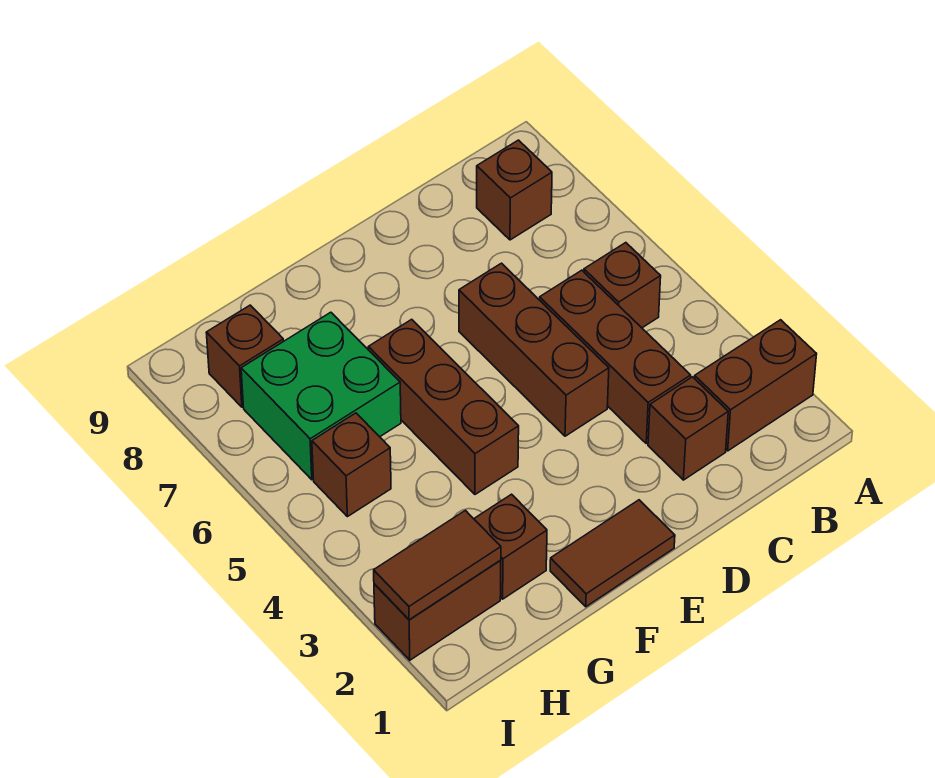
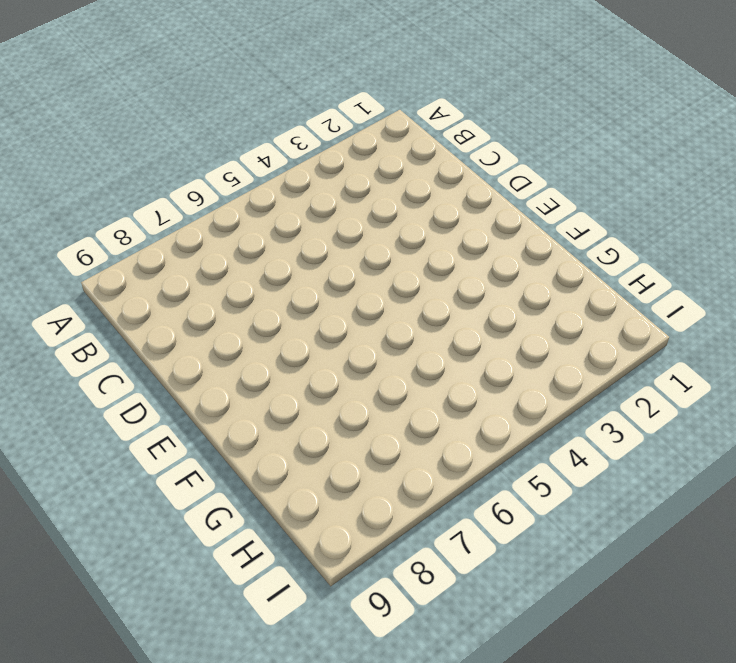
none -> brown brick A2:B2 level 1
none -> brown brick B5 level 1
none -> brown brick B8 level 1

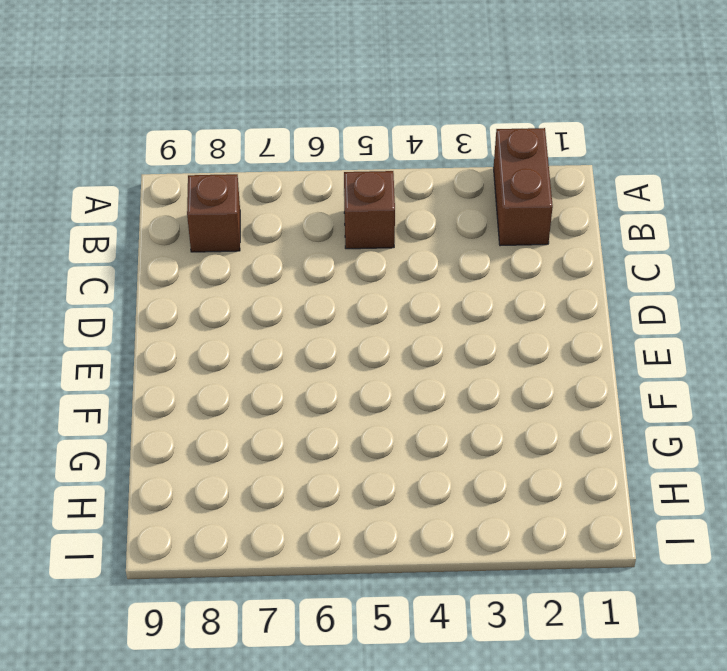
none -> brown brick C2 level 1
none -> brown brick C3:C5 level 1
none -> brown brick D4:D6 level 1

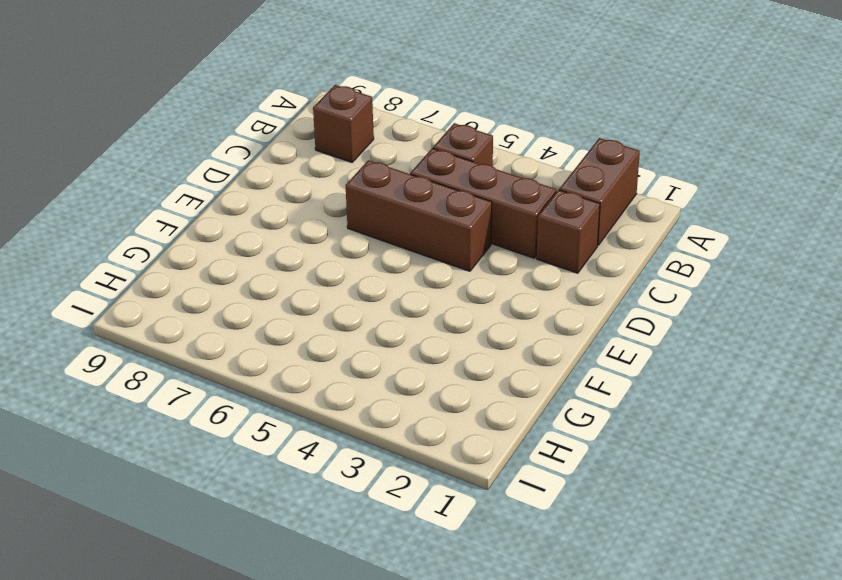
none -> brown tile E1:F1 level 1
none -> brown brick F4:F6 level 1
none -> brown brick G2 level 1

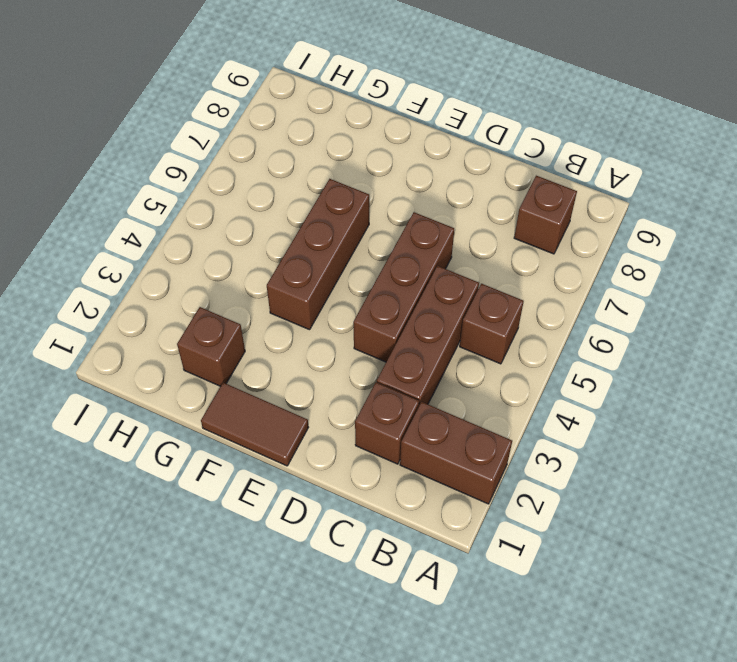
none -> green brick G6:H7 level 1
none -> brown brick H2:I2 level 1
none -> brown brick H5 level 1

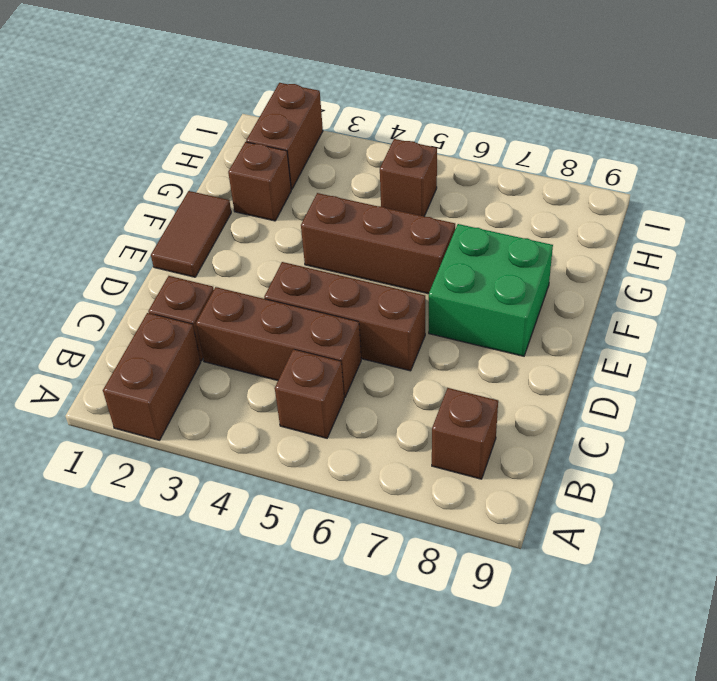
green brick E7:F8 level 1 -> green brick G6:H7 level 1
none -> brown brick H8 level 1
none -> brown tile H2:I2 level 2

